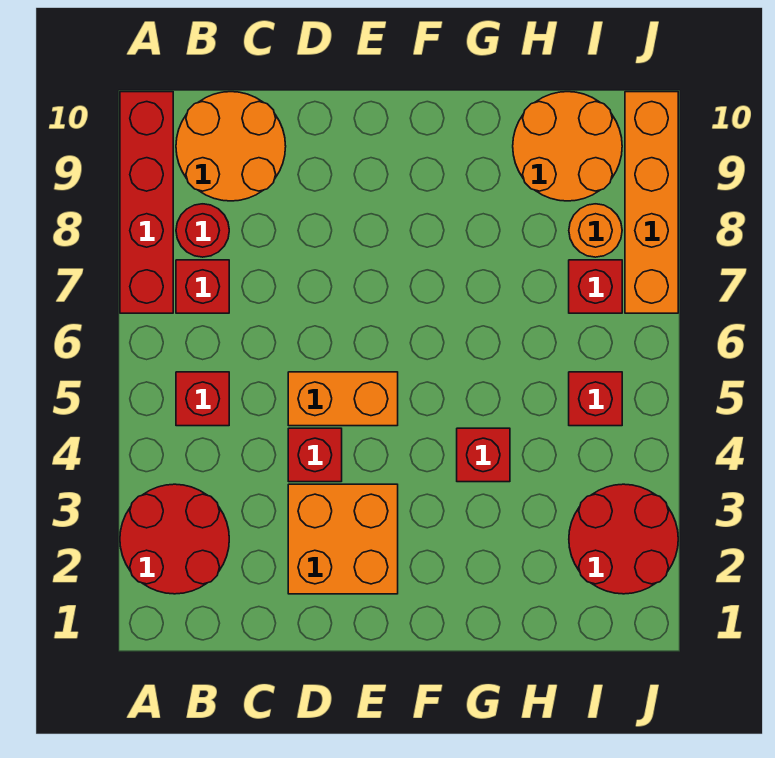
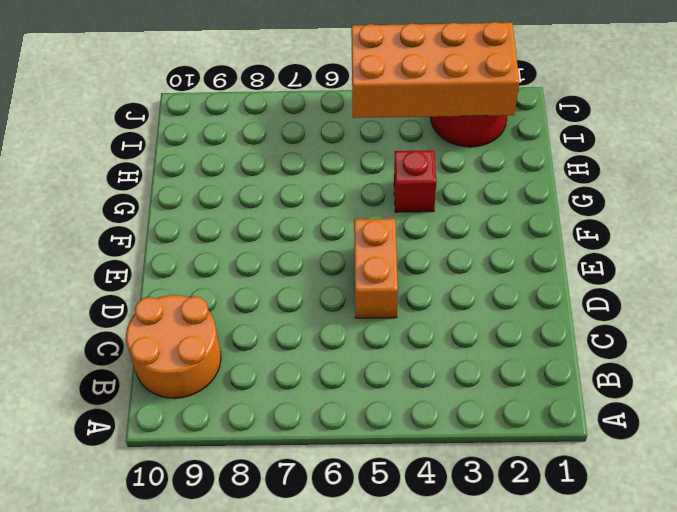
orange brick I2:J5 level 2 -> none
none -> red round brick A2:B3 level 1
none -> red brick A7:A10 level 1
none -> red brick B5 level 1

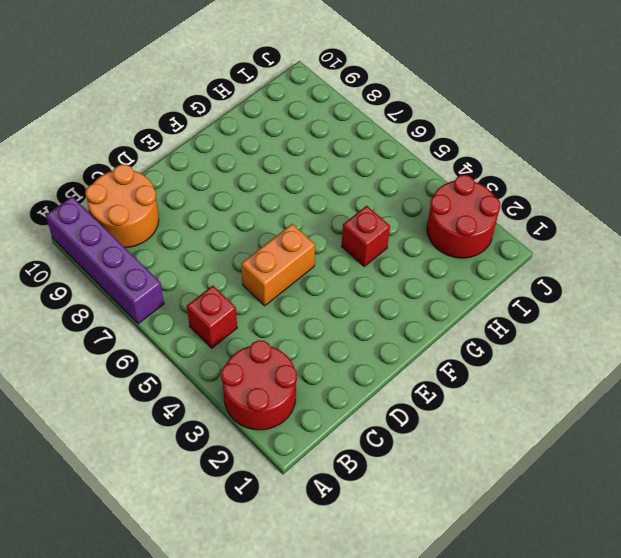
purple brick A7:A10 level 1 -> red brick A7:A10 level 1
none -> red brick B7 level 1
none -> red round brick B8 level 1
none -> orange brick D2:E3 level 1

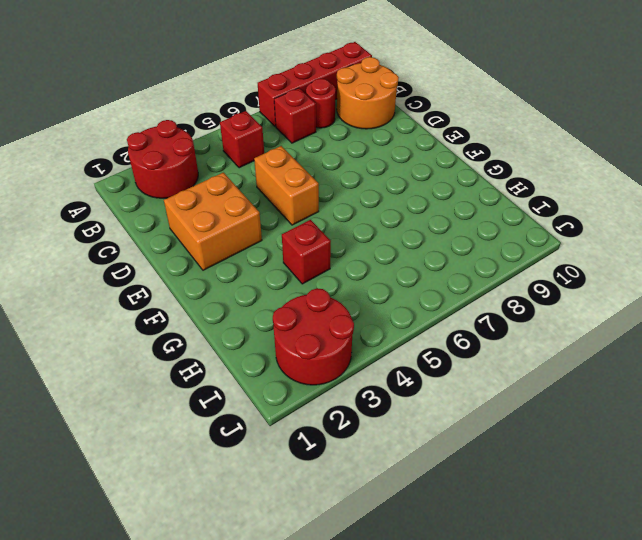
none -> red brick D4 level 1
none -> orange round brick H9:I10 level 1
none -> red brick I5 level 1

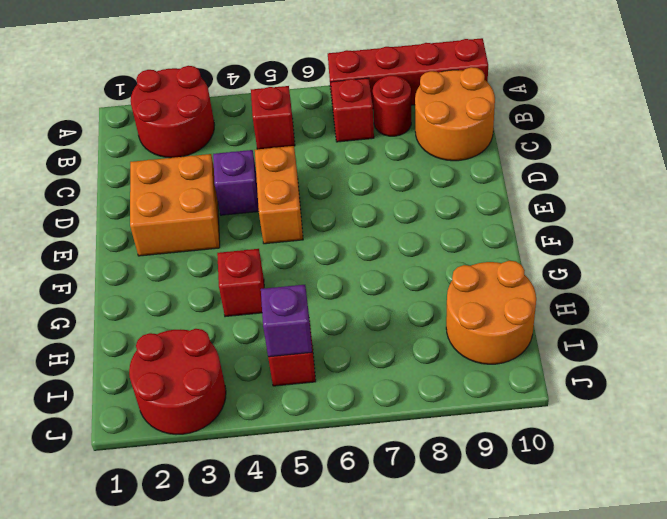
purple brick D4 level 1 -> red brick D4 level 1
purple brick I5 level 2 -> none
none -> red brick I7 level 1
none -> orange round brick I8 level 1
none -> orange brick J7:J10 level 1

